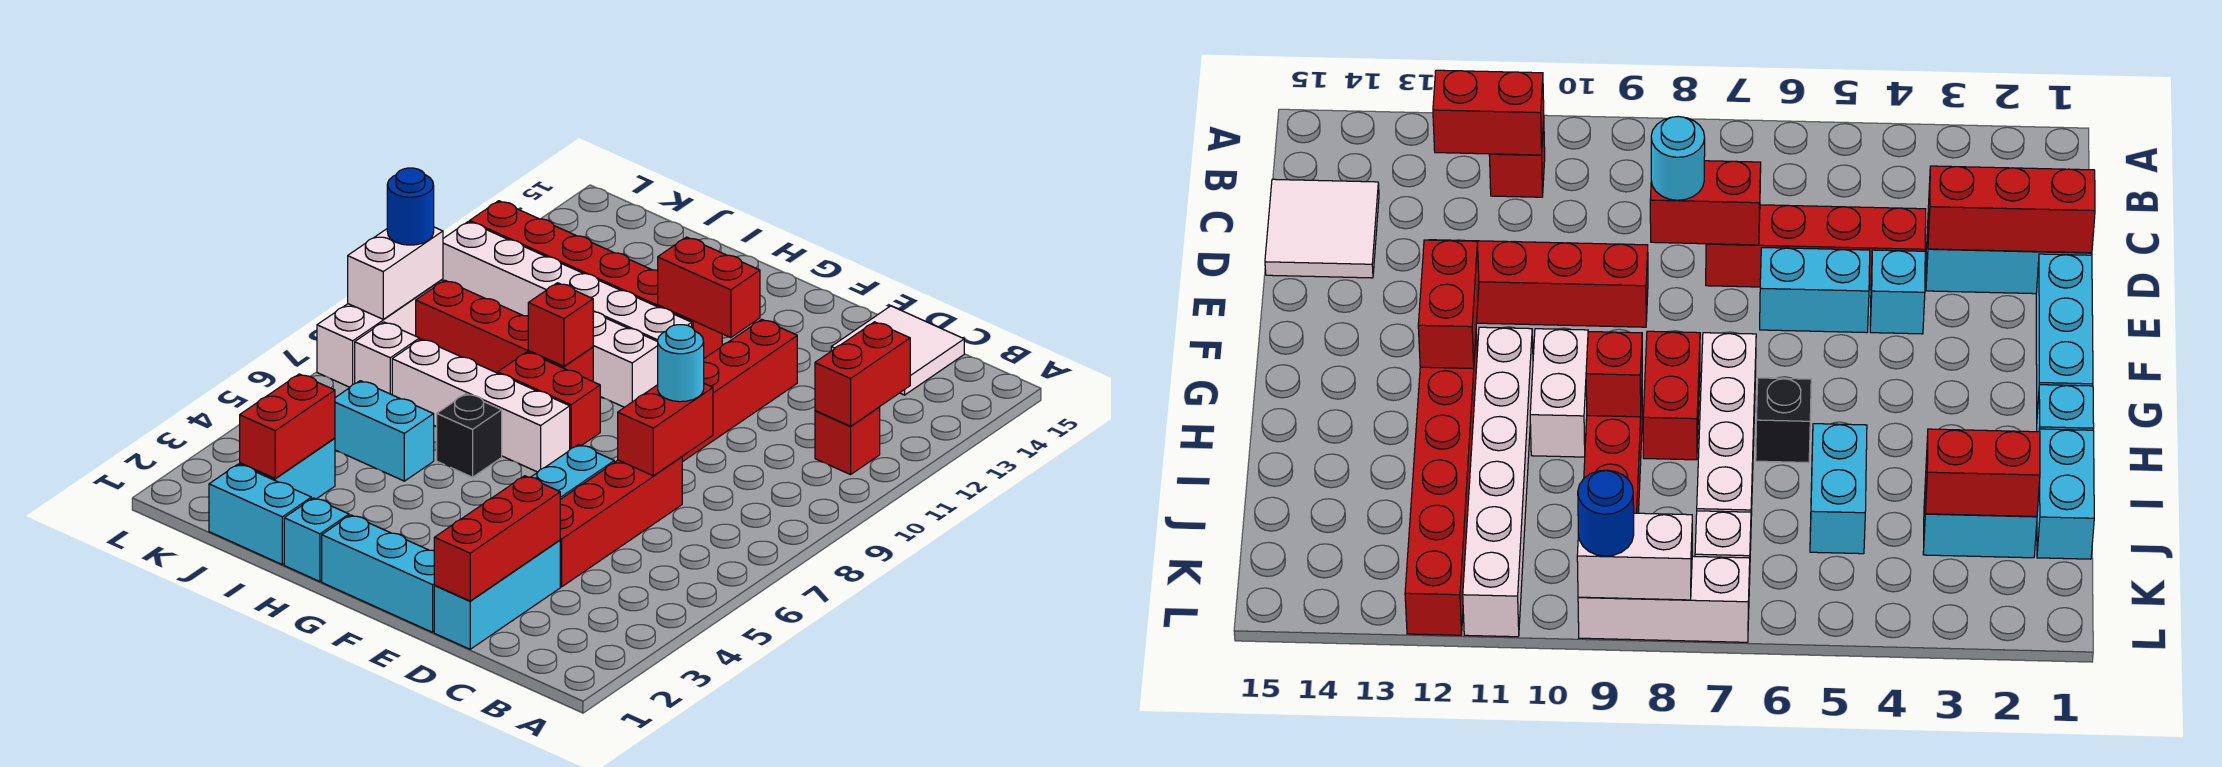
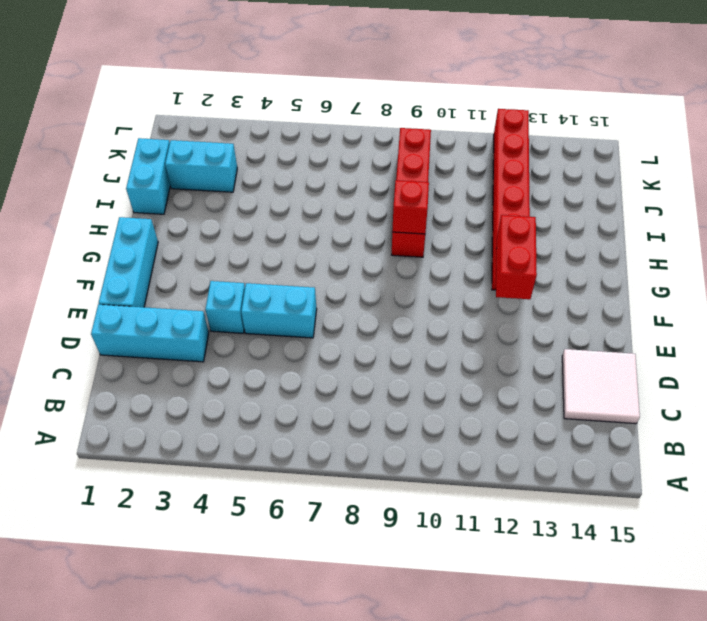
none -> red brick B11 level 1
none -> red brick D4:D7 level 1
none -> red brick E9:E12 level 1
none -> white brick G7:J7 level 1

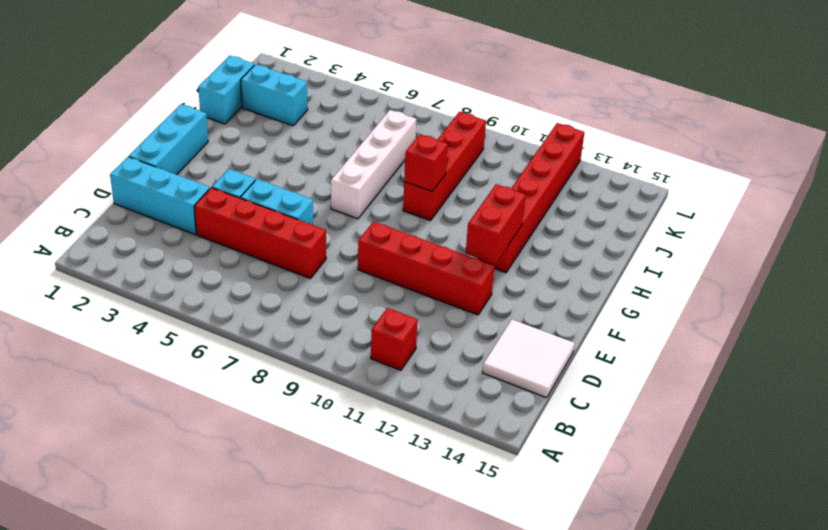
none -> red brick G8:H8 level 1
none -> white brick G10:H10 level 1
none -> white brick G11:L11 level 1
none -> cyan brick H1 level 1

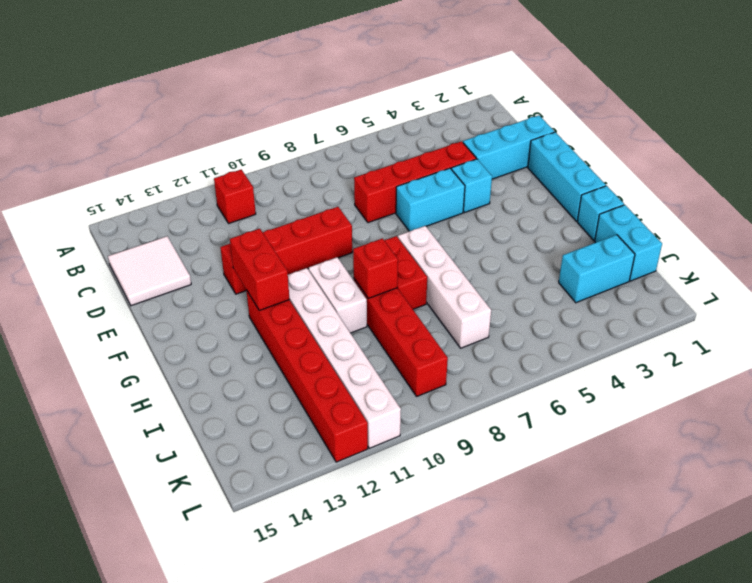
none -> black brick H6 level 1
none -> cyan brick I5:J5 level 1
none -> white brick K7 level 1
none -> white brick L7:L9 level 1

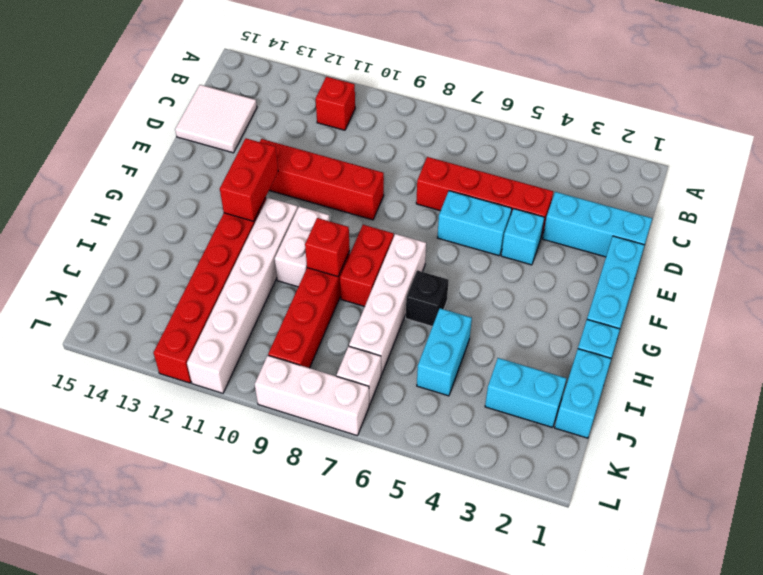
none -> red brick B11:B12 level 2
none -> red brick D1:D3 level 2
none -> red brick D7:D8 level 2
none -> red brick J2:J3 level 2

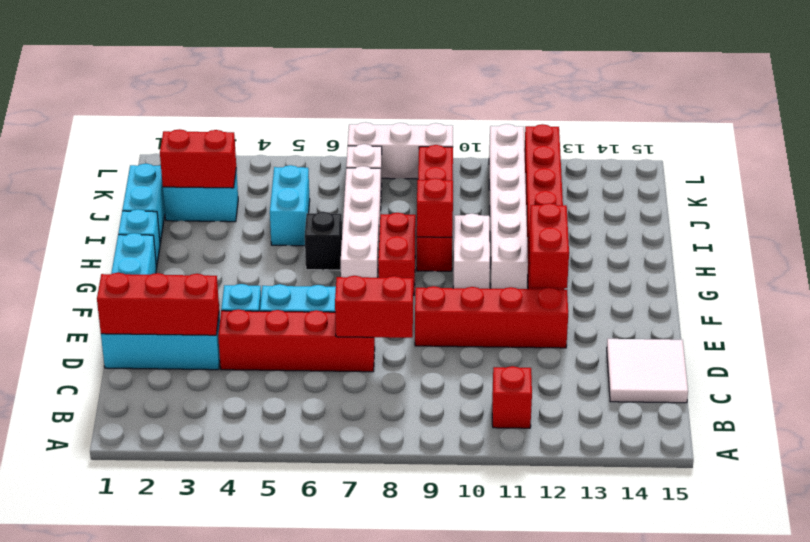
none -> red brick B11:B12 level 2
none -> white brick L8:L9 level 2
none -> cyan round brick D8 level 3
none -> blue round brick L9 level 3

